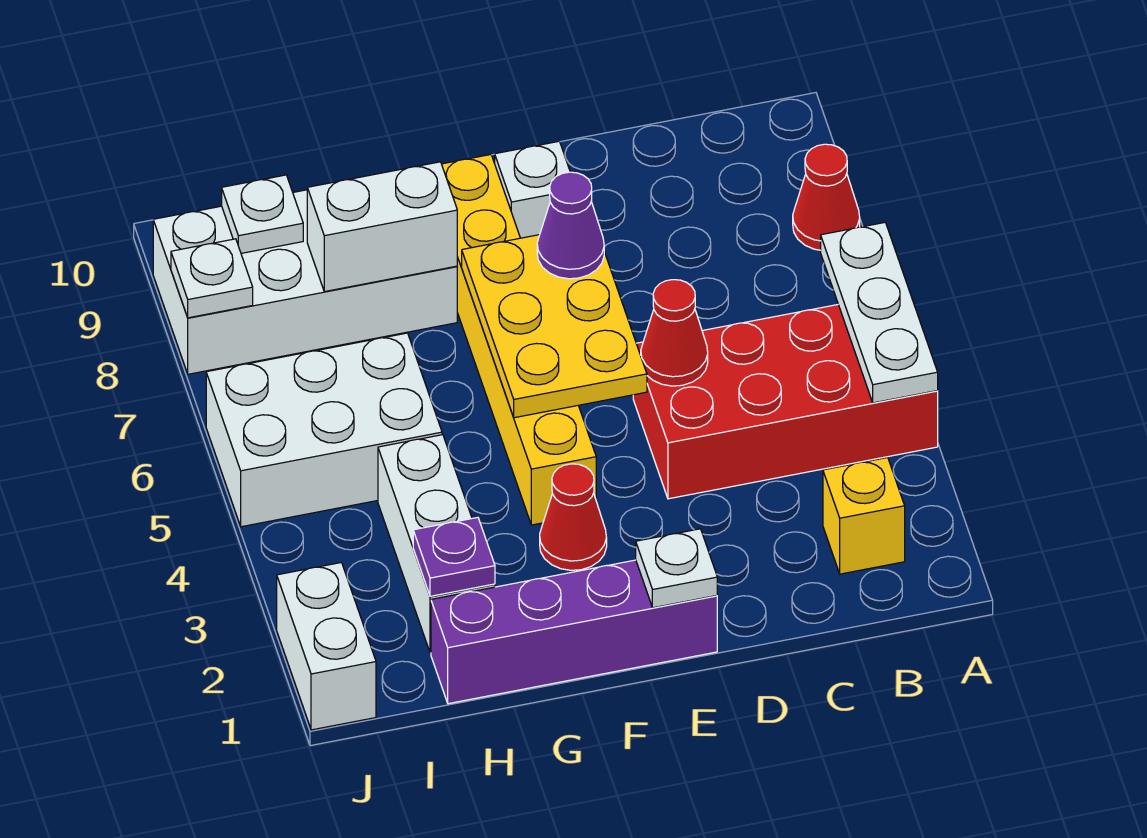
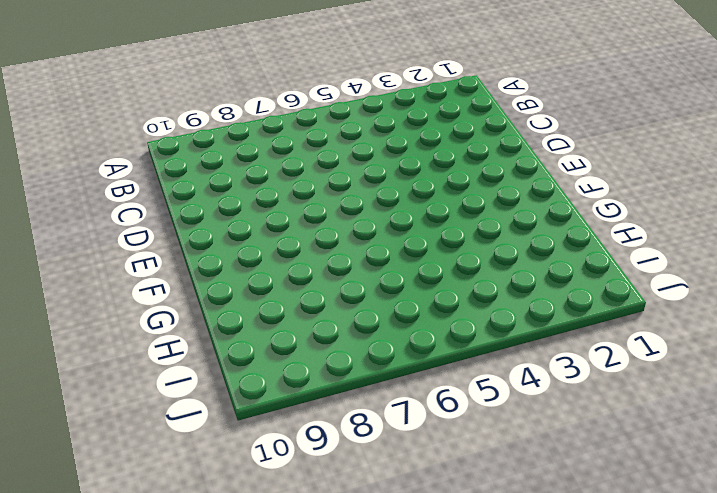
none -> red brick A4:D5 level 1
none -> red cone A8 level 1
none -> yellow brick B2 level 1

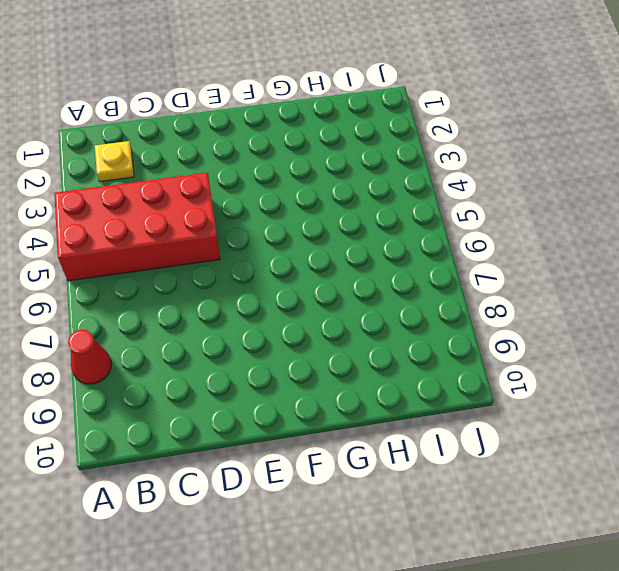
yellow plate B2 level 1 -> yellow brick B2 level 1
none -> purple brick E1:H1 level 1
none -> white brick E9 level 1
none -> red cone F3 level 1

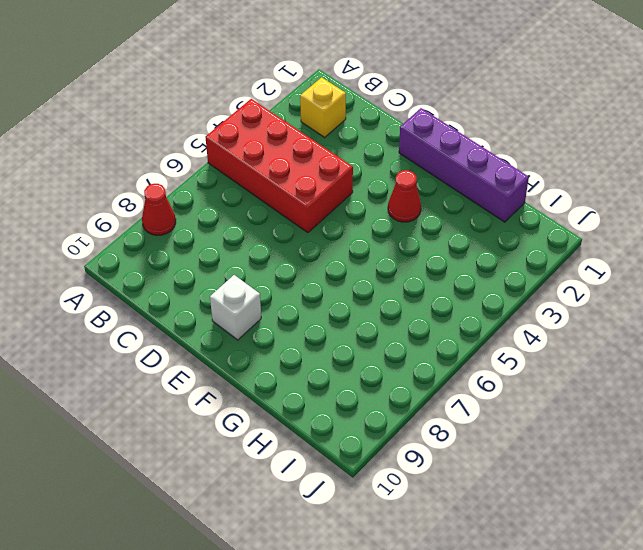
none -> yellow brick F4:F9 level 1
none -> white brick G8:J9 level 1
none -> white brick H2:H4 level 1

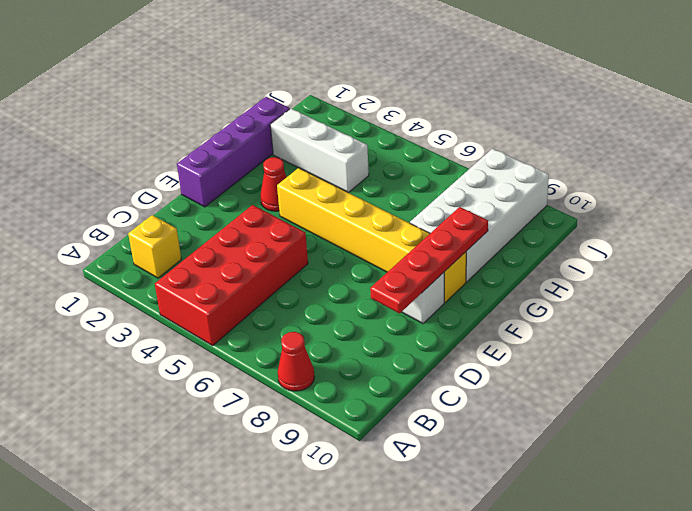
red plate D9:G9 level 2 -> none
none -> white brick H5:J6 level 1
none -> white brick J1:J2 level 1
none -> white plate A4:A6 level 2

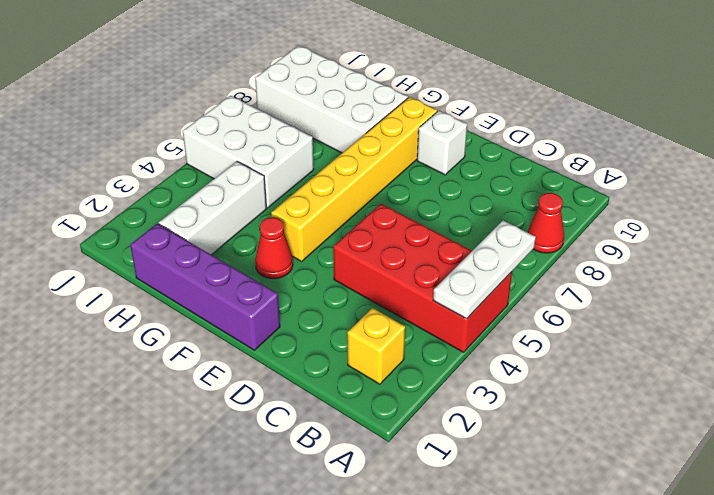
none -> white brick J1:J2 level 1
none -> red cone D5 level 2
none -> white plate E1 level 2

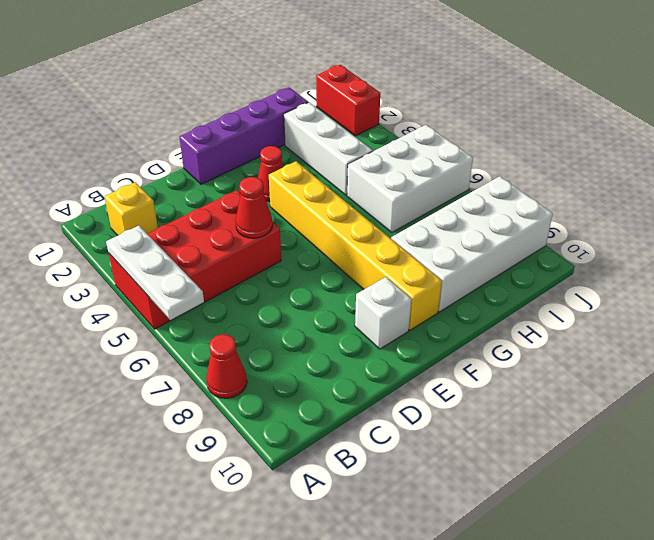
red brick J1:J2 level 1 -> white brick J1:J2 level 1
none -> white plate E1 level 2
none -> yellow plate E5:F7 level 2
none -> white brick G8:H8 level 2

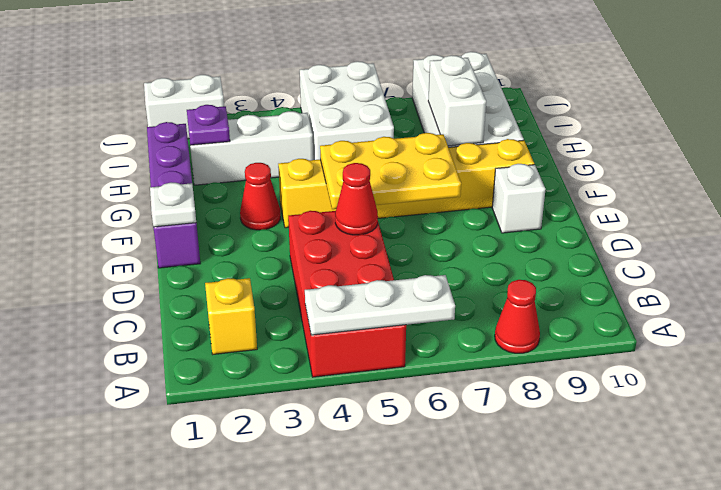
none -> white plate I9 level 2
none -> white plate J8 level 2
none -> purple cone E7 level 3

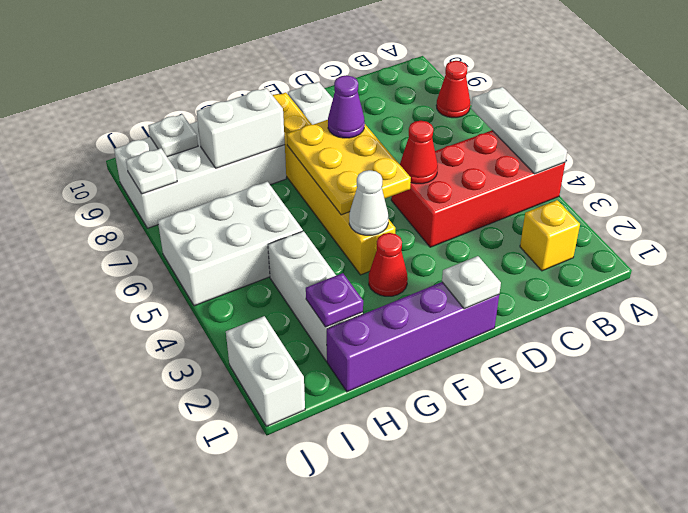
white cone F4 level 2 -> none

